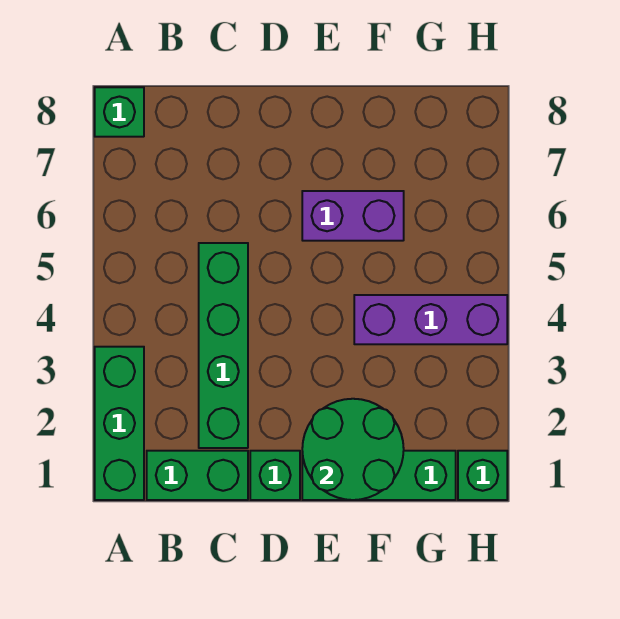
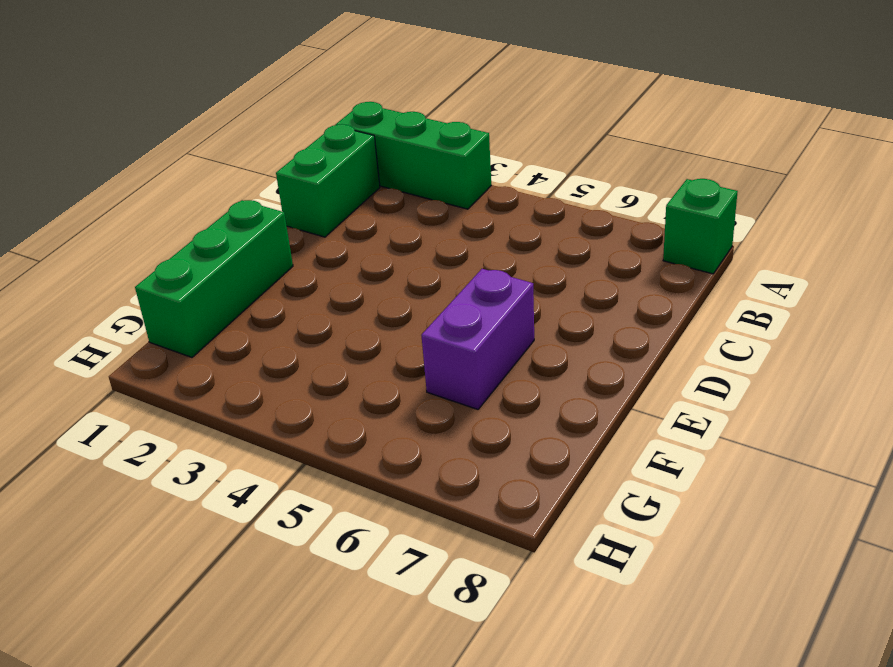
none -> green brick C2:C5 level 1
none -> green brick D1 level 1

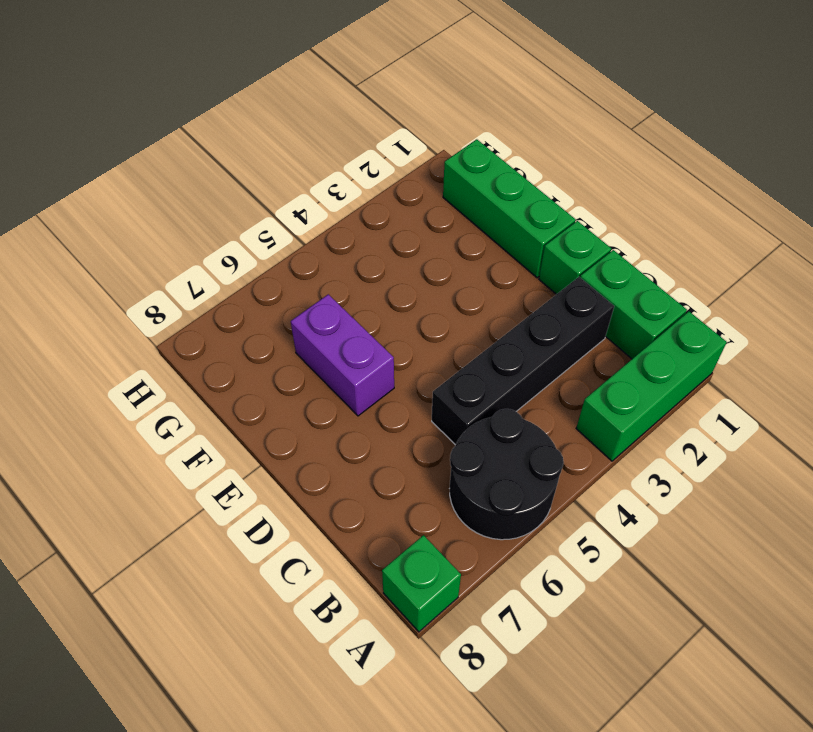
black round brick A5:B6 level 1 -> none
black brick C2:C5 level 1 -> green brick C2:C5 level 1
none -> purple brick F4:H4 level 1
none -> green brick H1 level 1

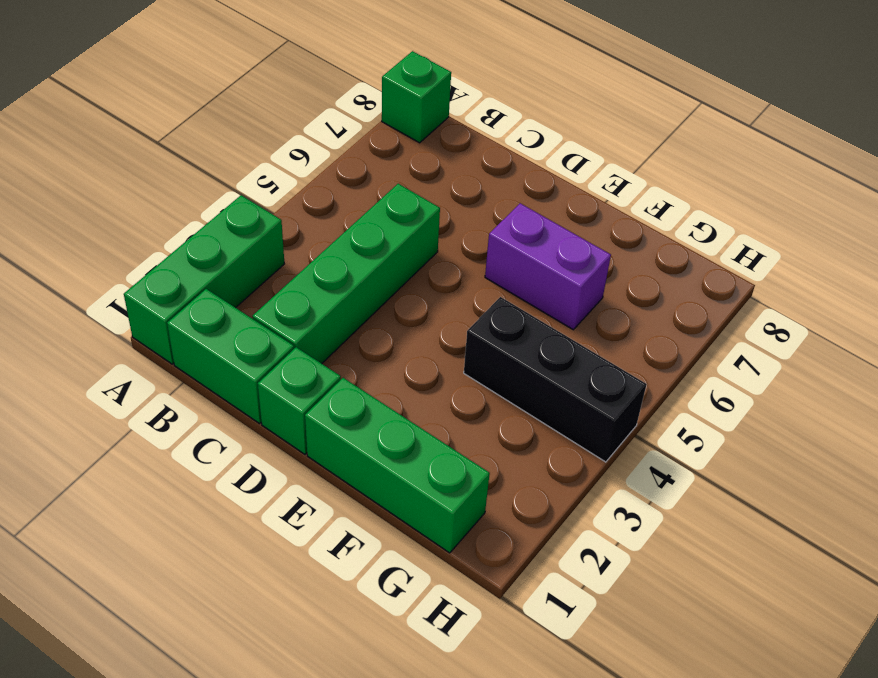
black brick F4:H4 level 1 -> purple brick F4:H4 level 1
none -> green brick H1 level 1
none -> green round brick E1:F2 level 2

